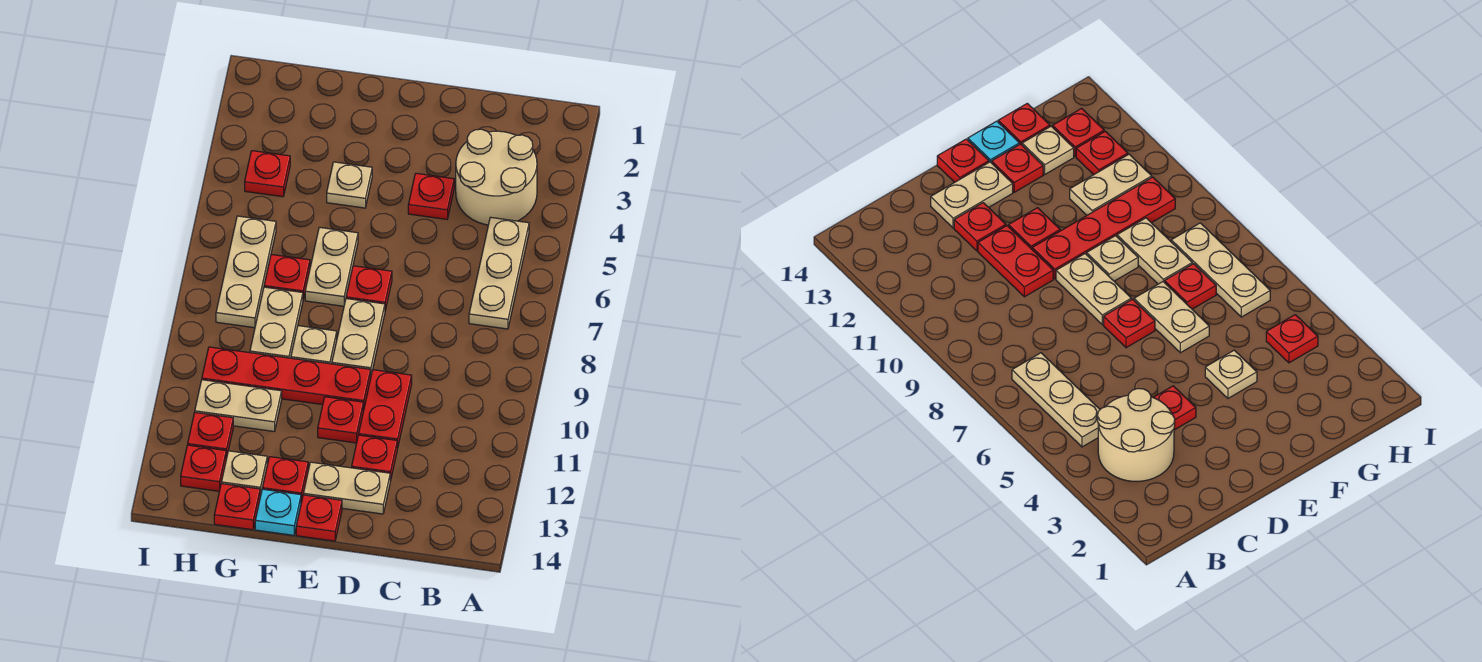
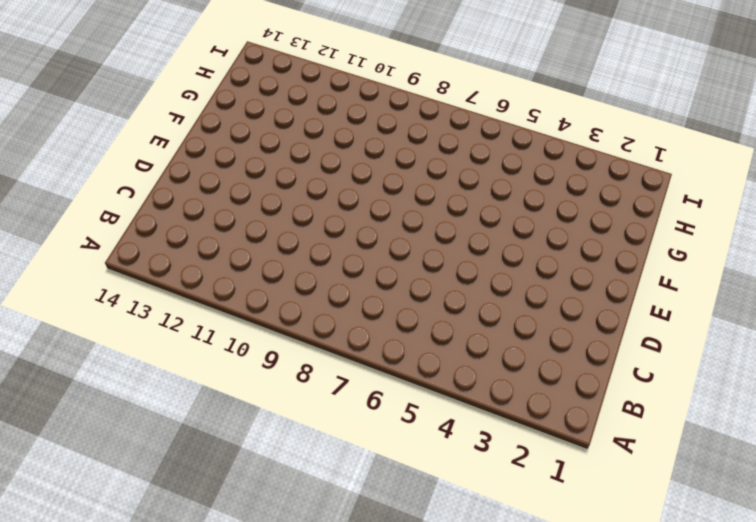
none -> tan round brick B3:C4 level 1
none -> tan plate B5:B7 level 1
none -> red plate D4 level 1

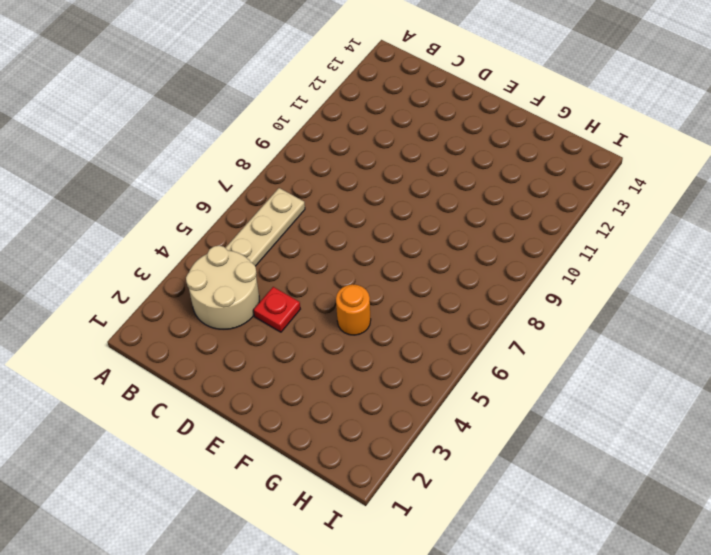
orange round brick F5 level 1 -> none
none -> red plate D10:D11 level 1
none -> red plate D12 level 1
none -> tan plate D13:E13 level 1

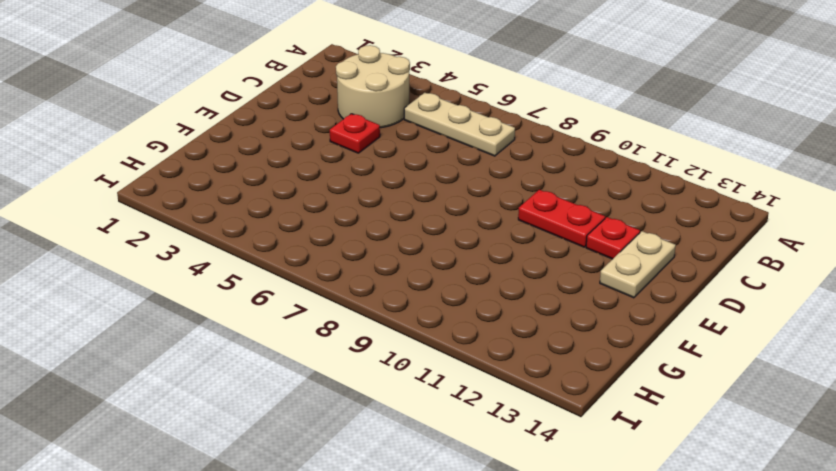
none -> red plate E7 level 1
none -> tan plate E8:E9 level 1
none -> red plate E10:H10 level 1

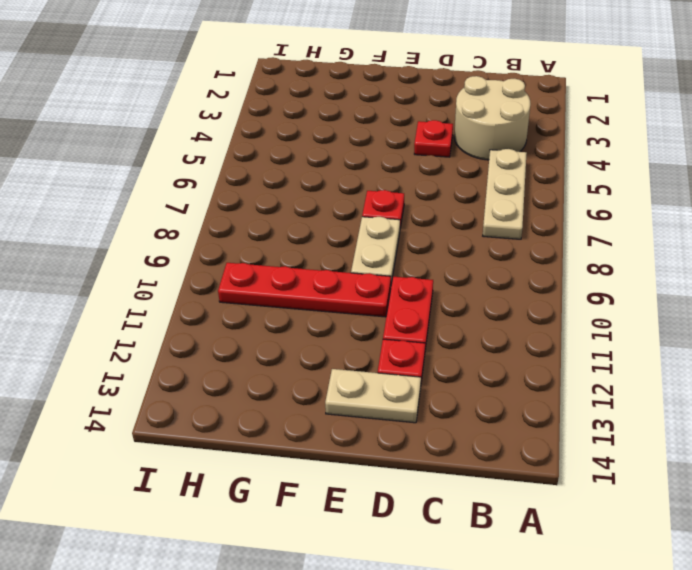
none -> red plate E11 level 1
none -> red plate E14 level 1
none -> tan plate F4 level 1

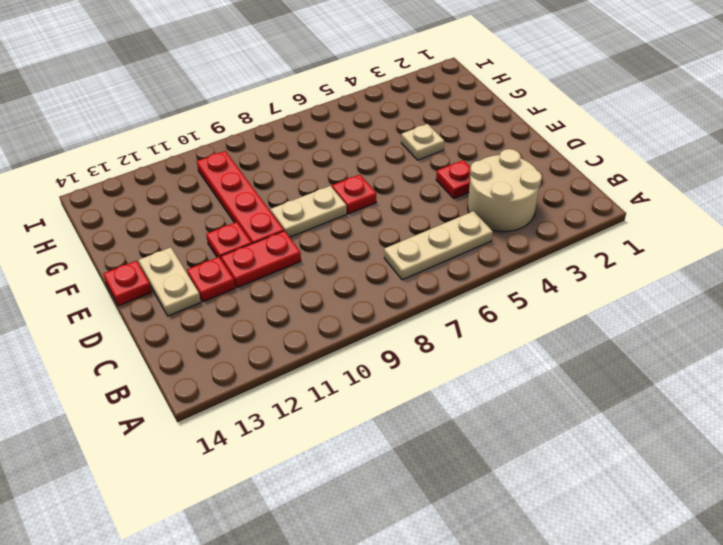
none -> tan plate F6:F7 level 1
none -> tan plate F9 level 1
none -> red plate F13 level 1

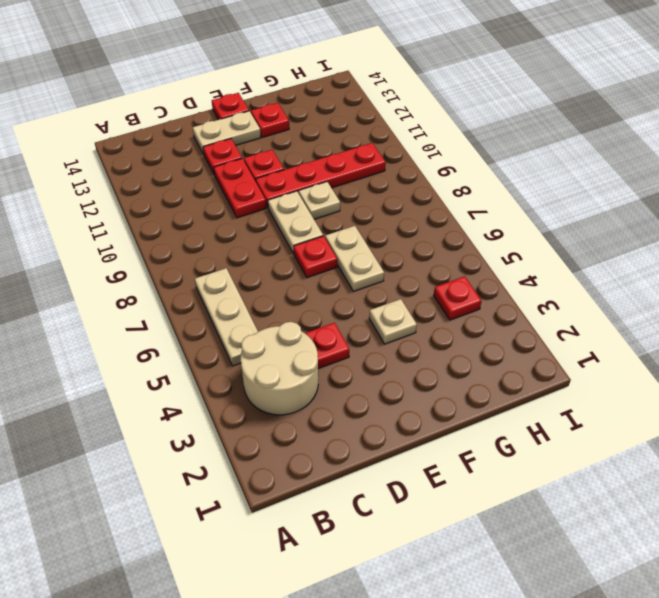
none -> cyan plate F14 level 1
none -> red plate G7 level 1
none -> tan plate G8:G9 level 1

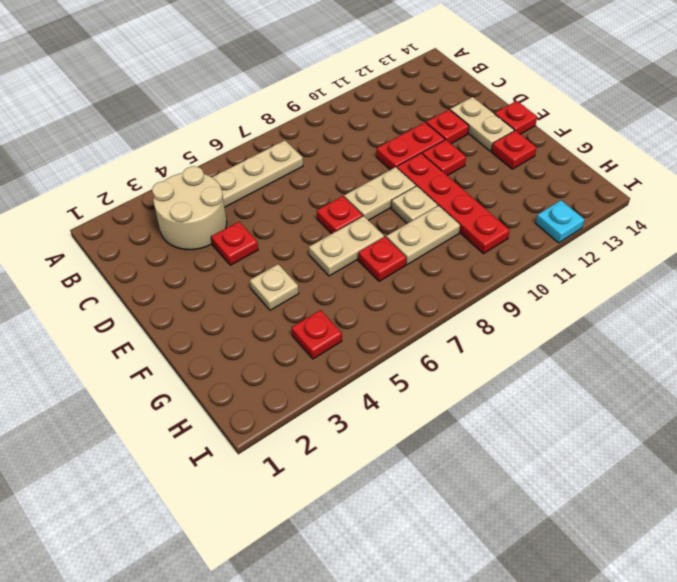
cyan plate I12 level 1 -> cyan plate F14 level 1
none -> tan plate G11:H11 level 1
none -> tan plate G13 level 1
none -> red plate G14 level 1

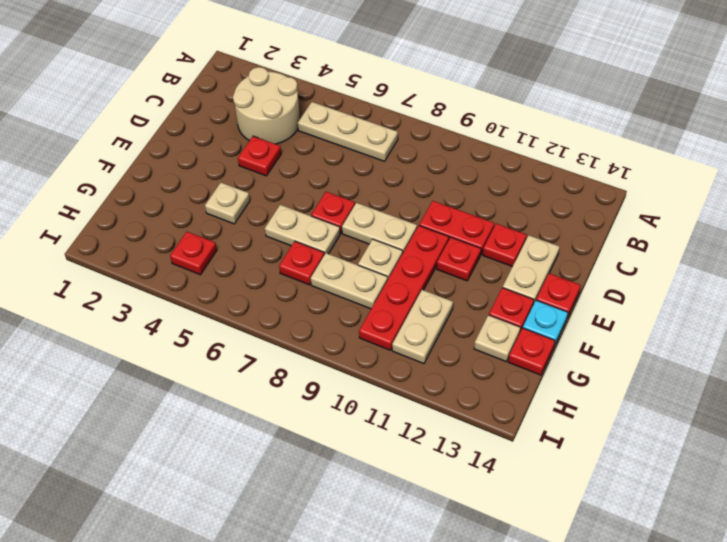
none -> tan plate H6:H8 level 1
none -> red plate H12 level 1
none -> red plate H13 level 1

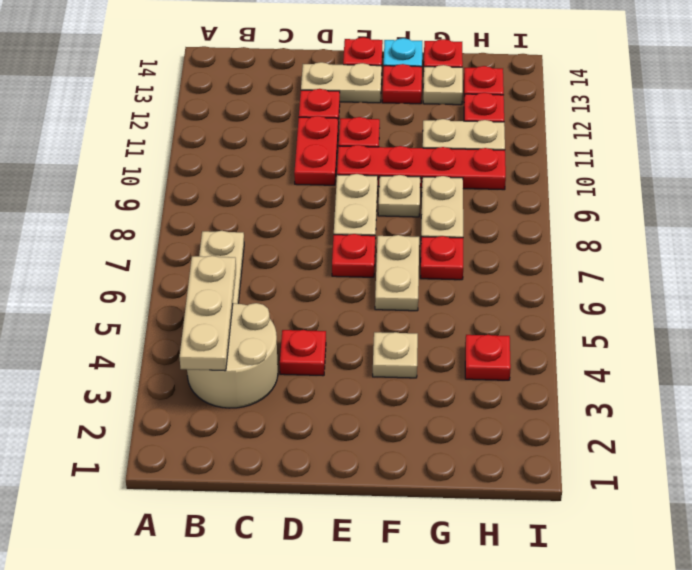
tan plate B3:B5 level 2 -> tan plate H6:H8 level 1

